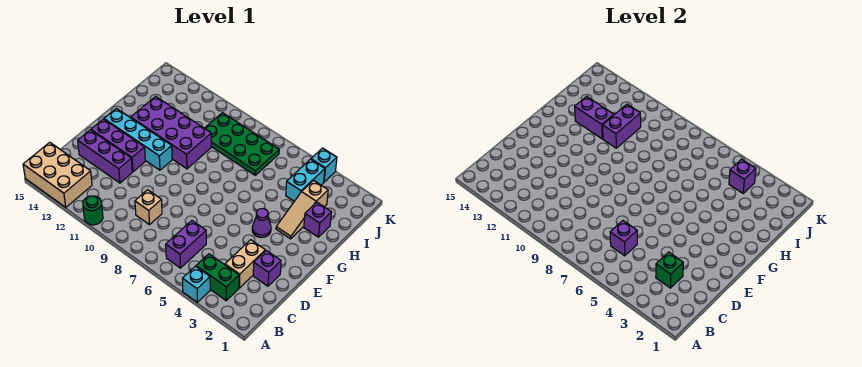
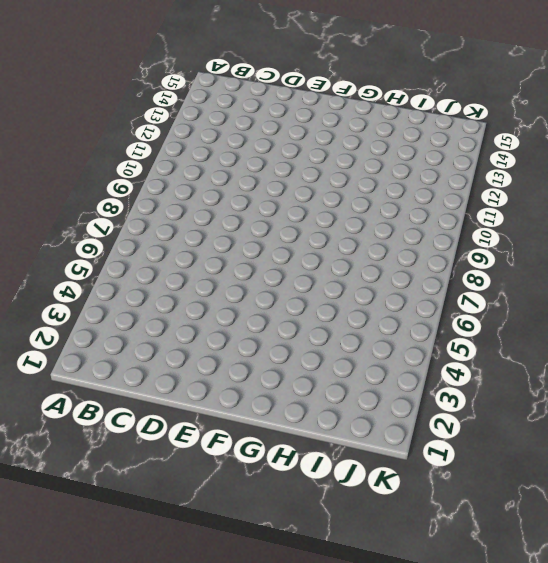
none -> cyan brick A4 level 1
none -> green round brick A11 level 1
none -> tan brick A13:B15 level 1

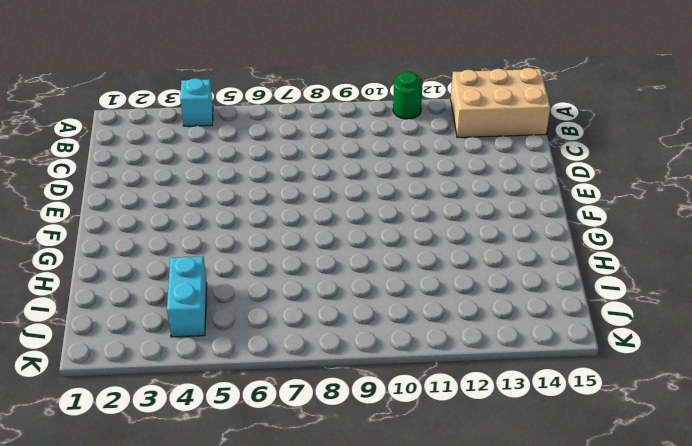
none -> green brick B3:B4 level 1
none -> purple brick B6:C6 level 1
none -> tan brick C3:D3 level 1

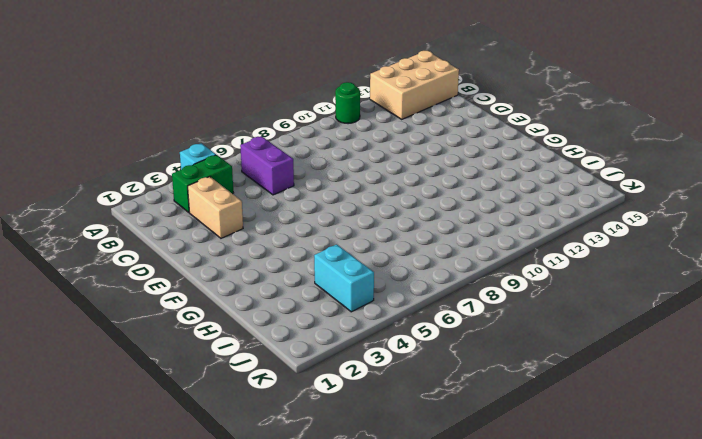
none -> tan brick C9 level 1
none -> purple brick D2 level 1
none -> purple brick D12:D14 level 1

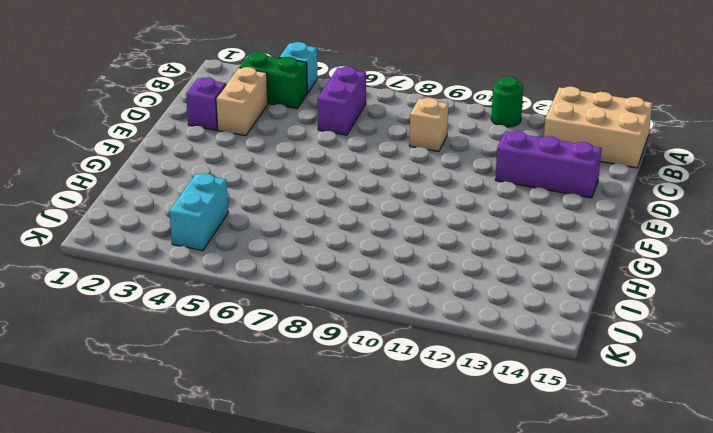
none -> purple brick E12:E14 level 1
none -> purple cone F4 level 1
none -> cyan brick F11:F14 level 1

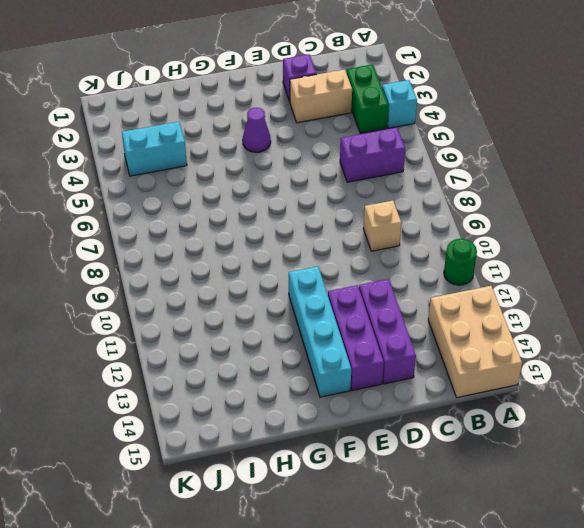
none -> tan slope G3:I3 level 1 top I
none -> purple brick G10:H13 level 1
none -> purple brick H2 level 1

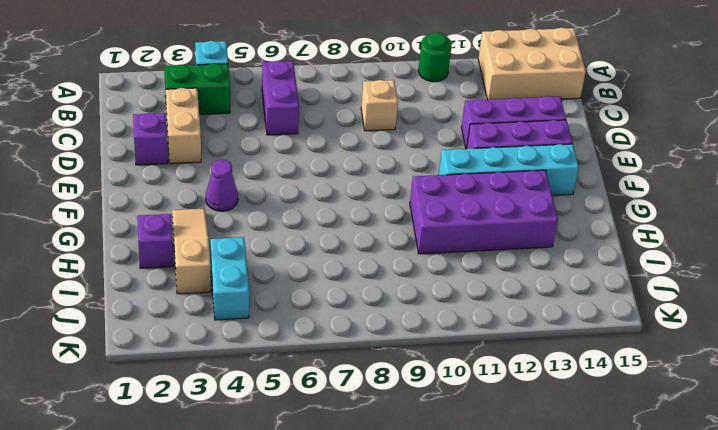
none -> green plate I7:J10 level 1
none -> cyan brick K4 level 1
none -> green brick C3 level 2

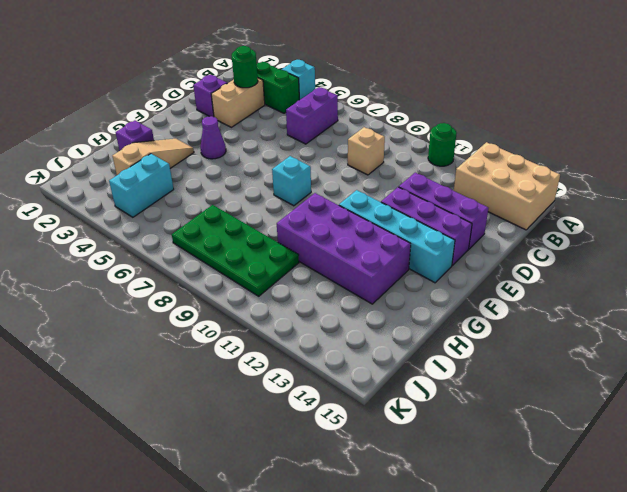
green round brick C3 level 2 -> green brick C3 level 2
cyan brick F8 level 1 -> cyan brick K4 level 1
none -> purple brick C6 level 2
none -> purple brick H11:I11 level 2
none -> purple brick H12:H13 level 2

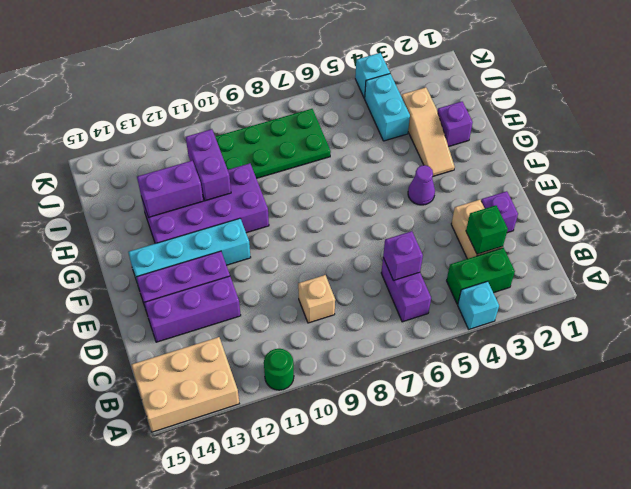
none -> purple brick J4 level 2

